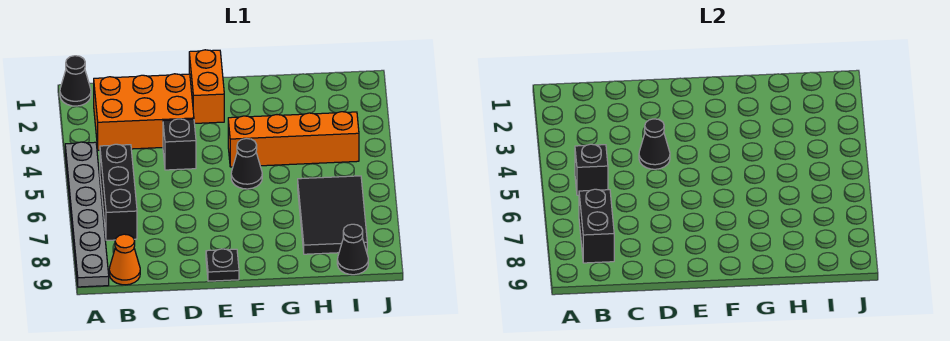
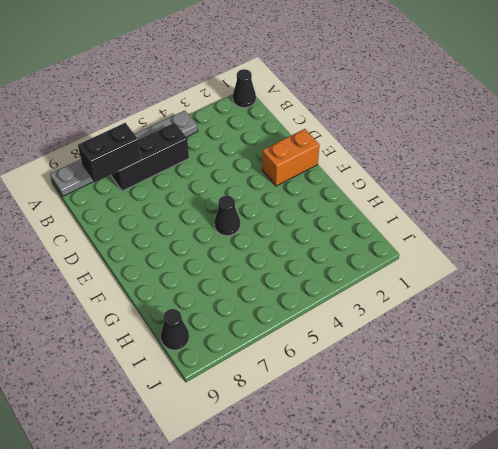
none -> orange brick B2:D3 level 1
none -> orange cone B9 level 1
none -> black brick D4 level 1

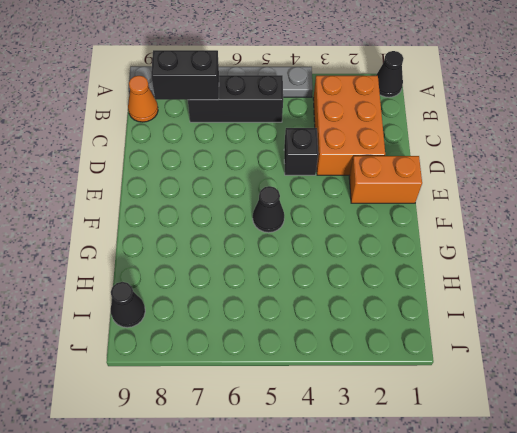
none -> black plate E9 level 1
none -> orange brick F4:I4 level 1
none -> black tile H6:I8 level 1

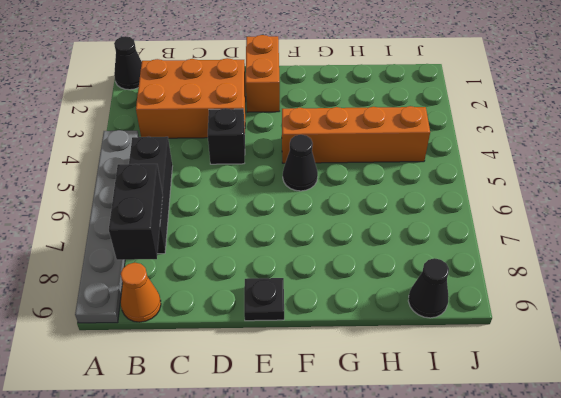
none -> black tile H6:I8 level 1
none -> black brick B5 level 2
none -> black cone D4 level 2

